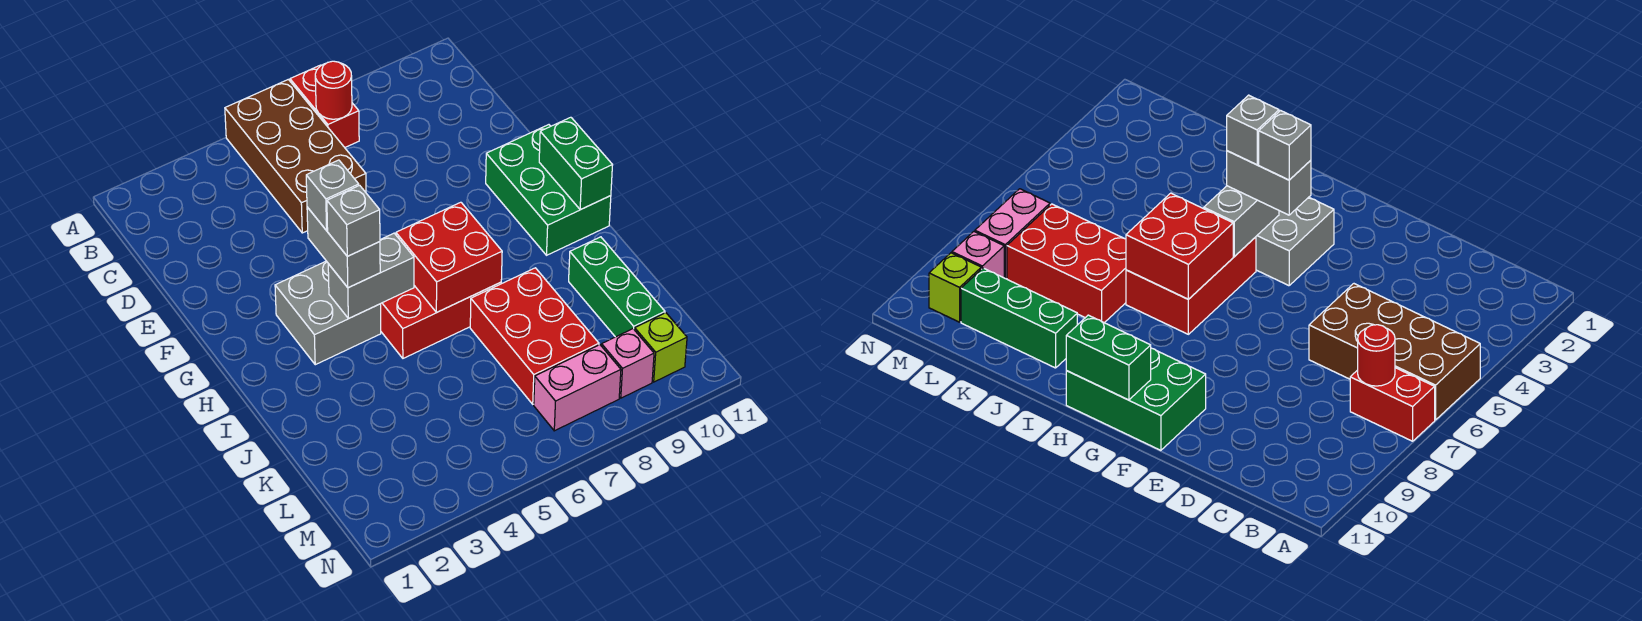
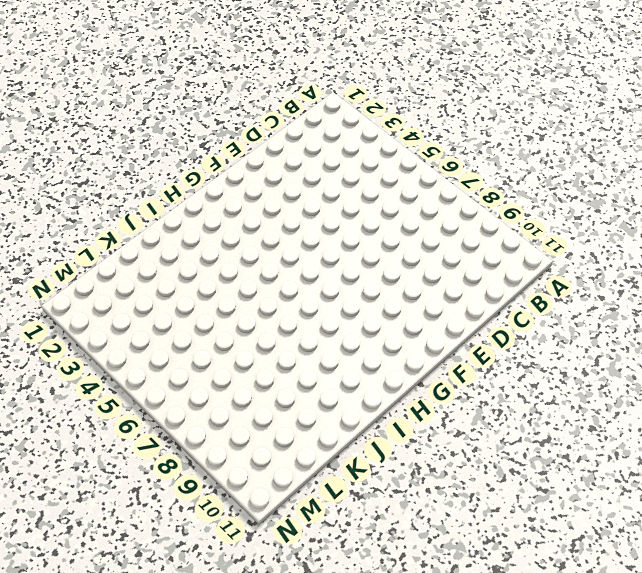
none -> brown brick A5:D6 level 1
none -> red brick A7:B7 level 1
none -> green brick F10:H11 level 1

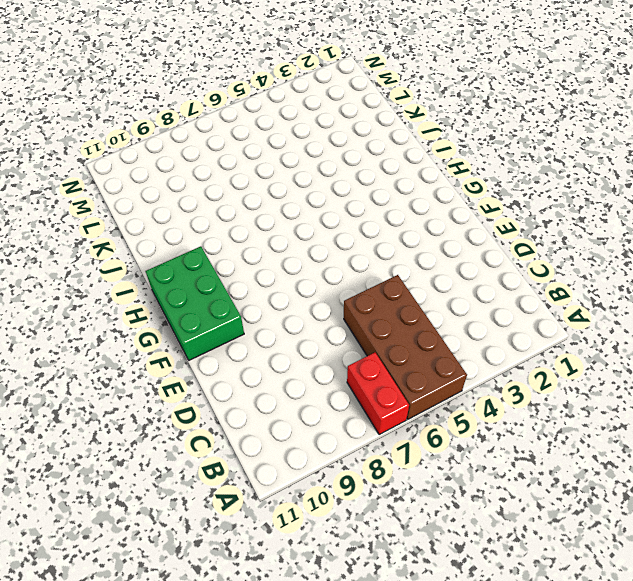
none -> grey brick G3:H4 level 1
none -> red brick H5:I7 level 1
none -> red brick J7:L8 level 1

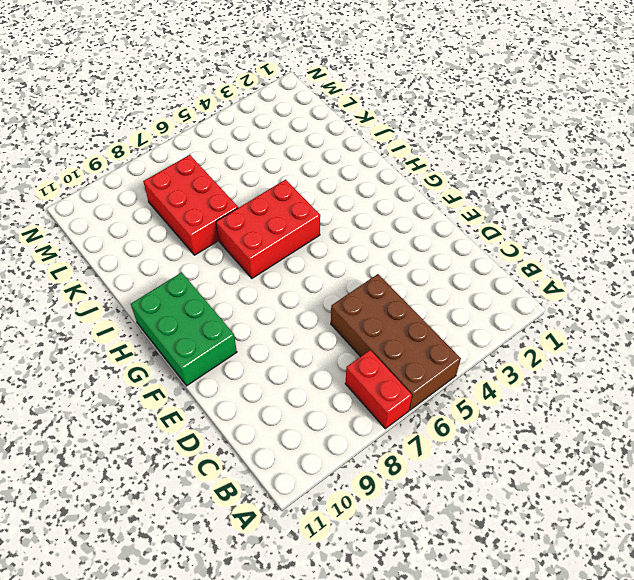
none -> grey brick G3:H4 level 1
none -> green brick J10:L10 level 1
none -> pink brick M7:M8 level 1

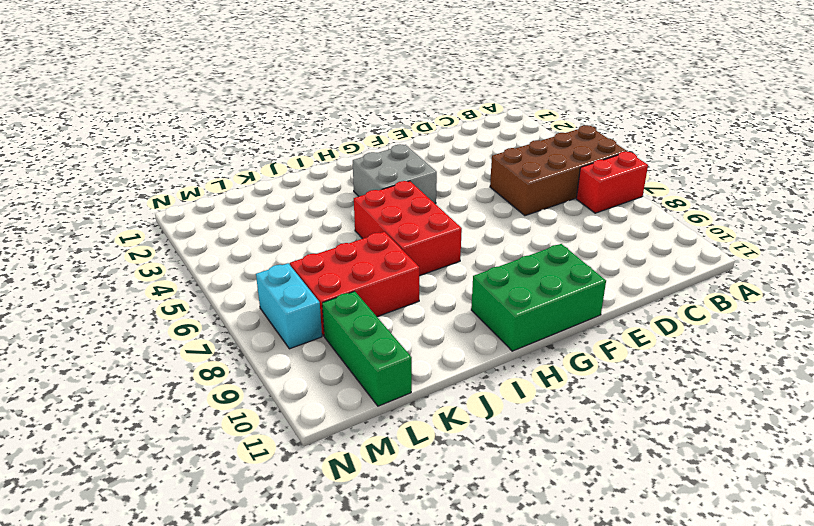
green brick L9:L11 level 1 -> green brick J10:L10 level 1
cyan brick M7:M8 level 1 -> pink brick M7:M8 level 1
none -> pink brick M9 level 1
none -> lime brick M10 level 1
none -> red round brick B7 level 2

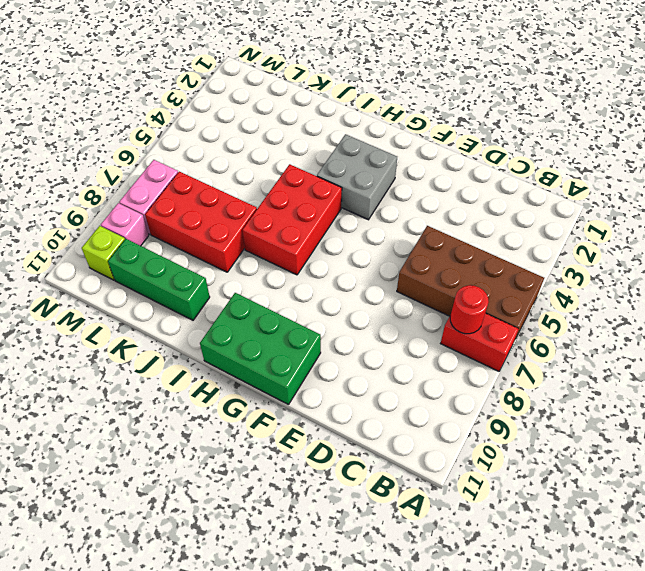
none -> green brick G11:H11 level 2
none -> grey brick H4:H5 level 2
none -> red brick H6:I7 level 2

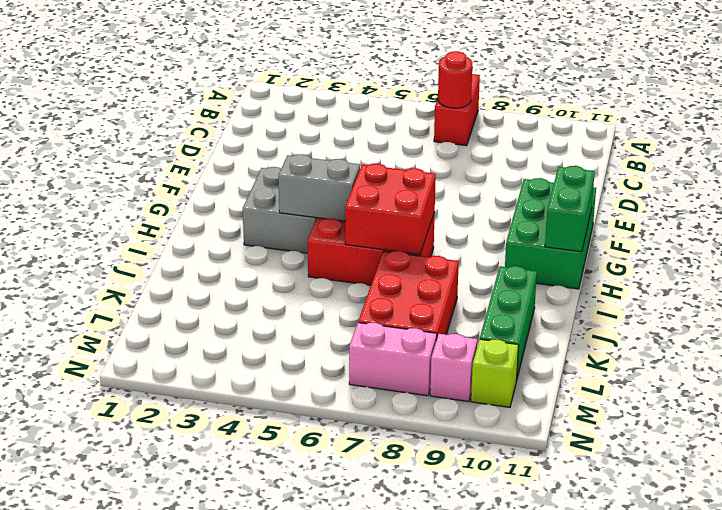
none -> brown brick A5:D6 level 1
none -> grey brick G4:H4 level 3
none -> grey brick G4 level 4

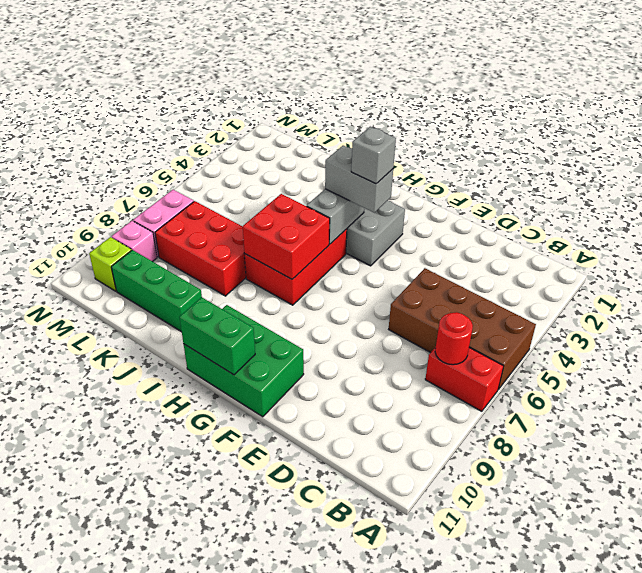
none -> grey brick H4 level 4

